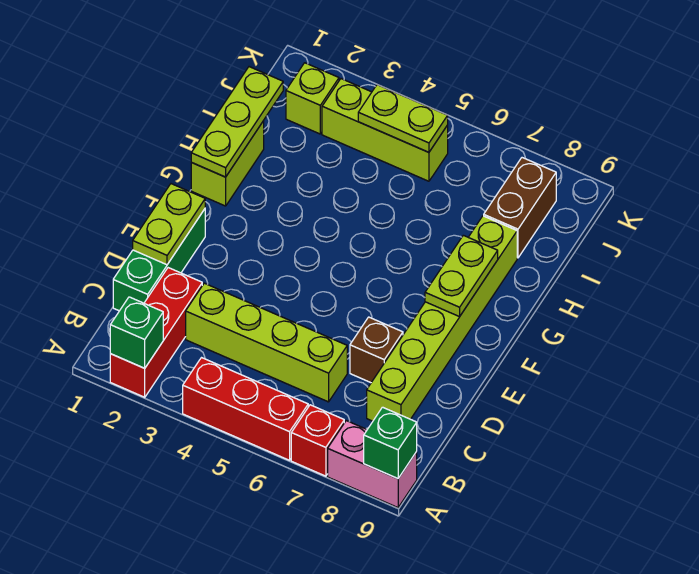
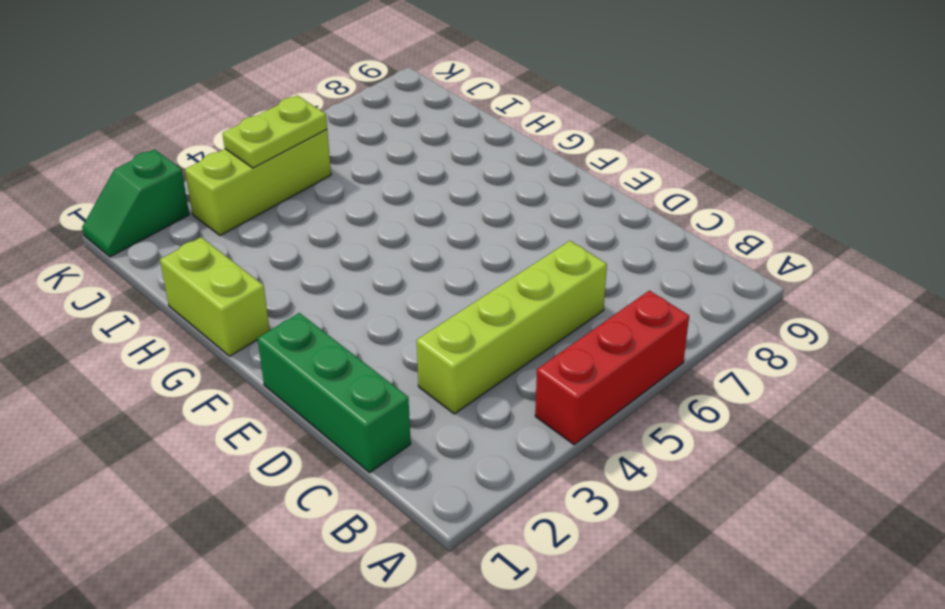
green slope K1:K2 level 1 top 2 -> none
none -> red brick A2:C2 level 1
none -> red brick A7 level 1
none -> pink brick A8:A9 level 1

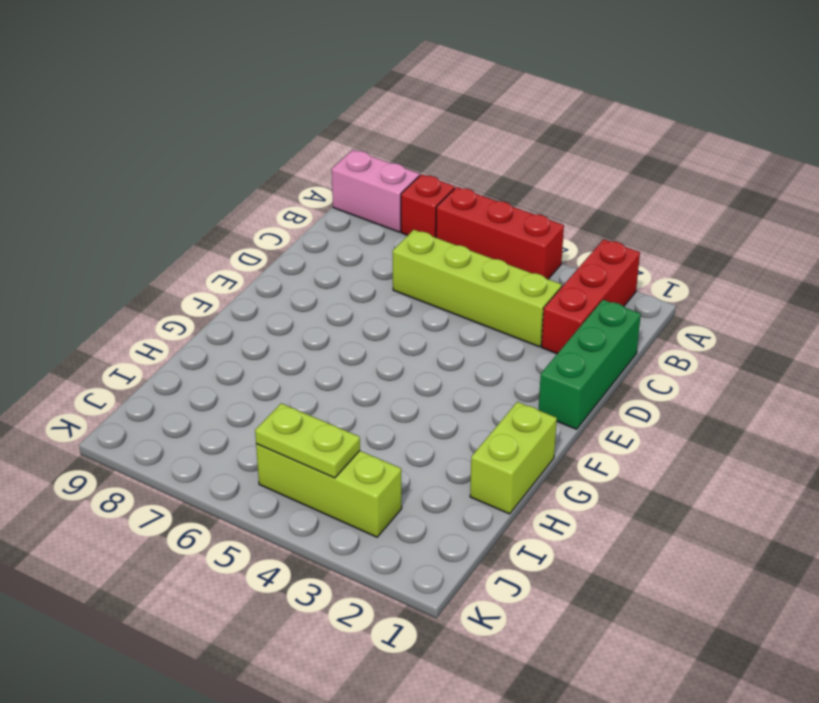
none -> lime brick C8:H8 level 1
none -> brown brick D7 level 1
none -> brown brick I8:J8 level 1

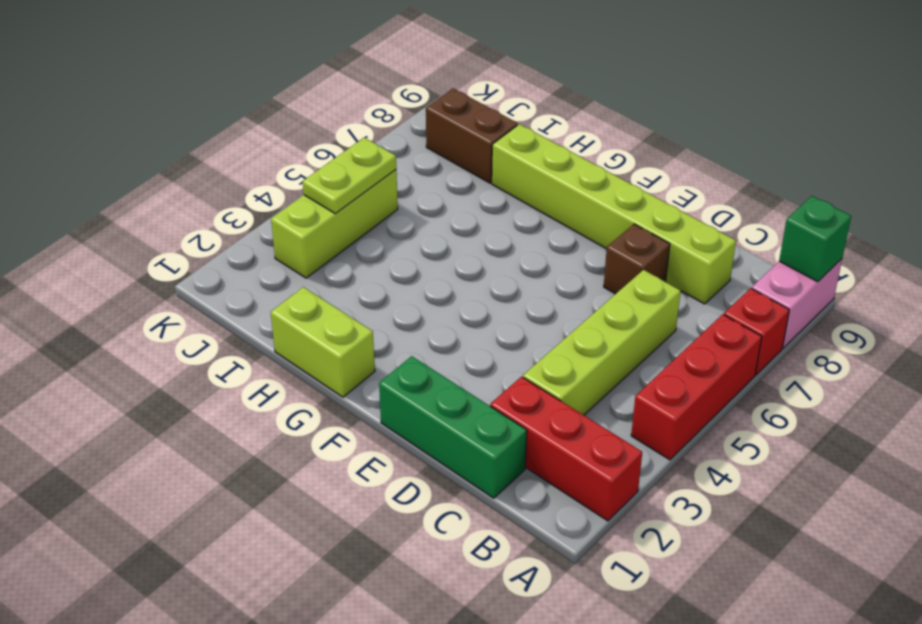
none -> lime brick J2 level 1
none -> green brick A2 level 2
none -> lime plate D1:E1 level 2

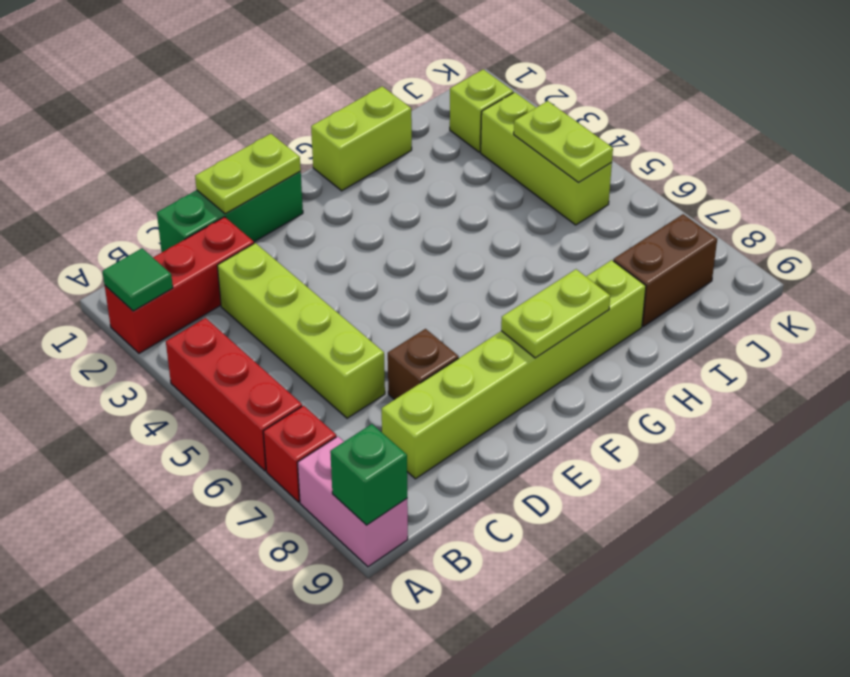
green tile A2 level 2 -> green brick A2 level 2
none -> lime plate G1:I1 level 2

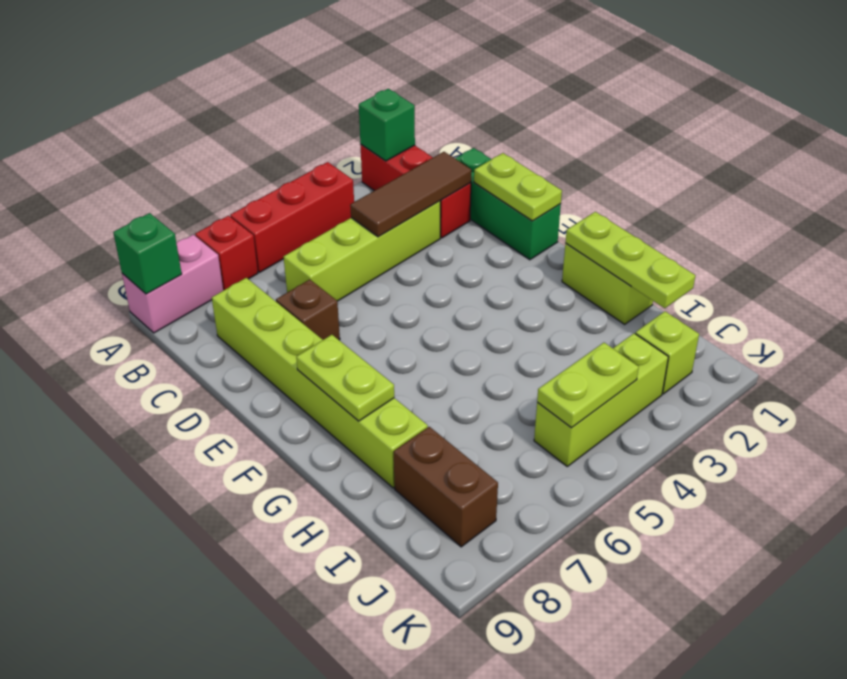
brown tile C2:C4 level 2 -> none

